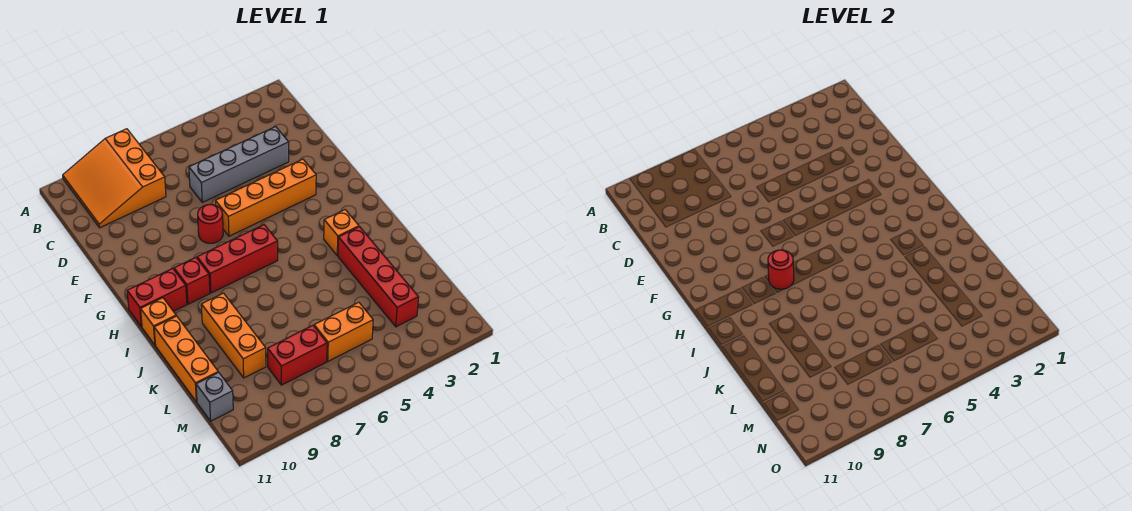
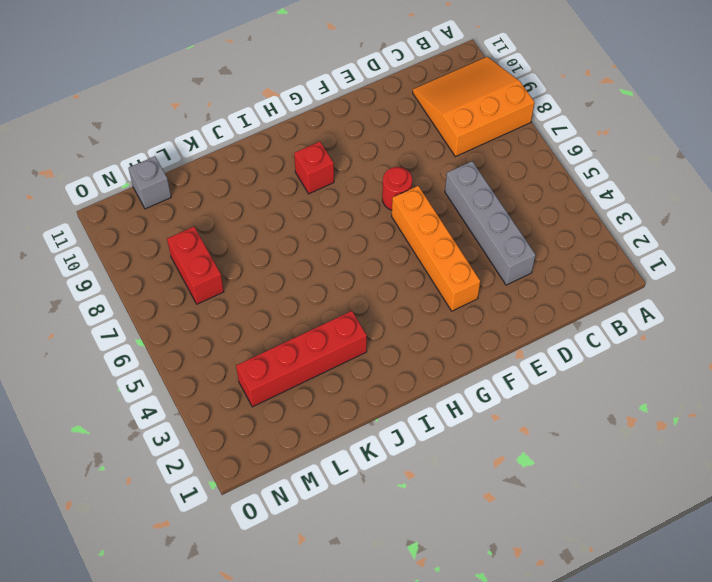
none -> red brick H6:H8 level 1
none -> red brick H10:H11 level 1
none -> orange brick I3 level 1

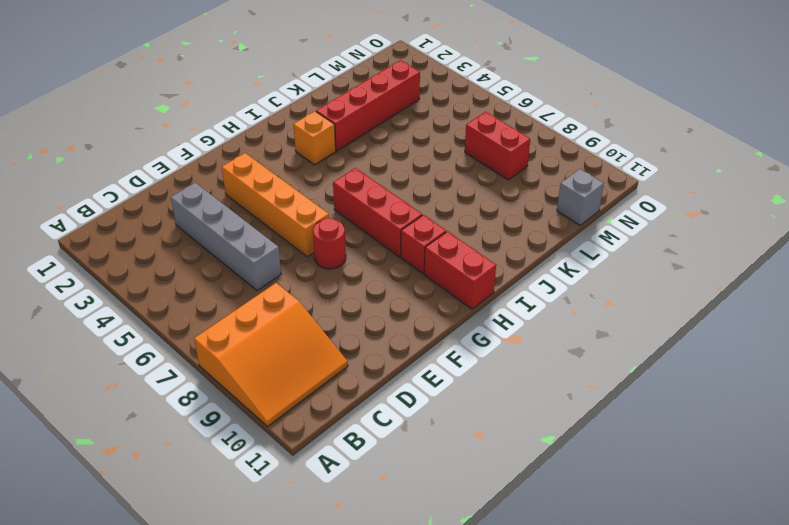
none -> orange brick I11 level 1
none -> orange brick J9:L9 level 1
none -> orange brick J11:L11 level 1

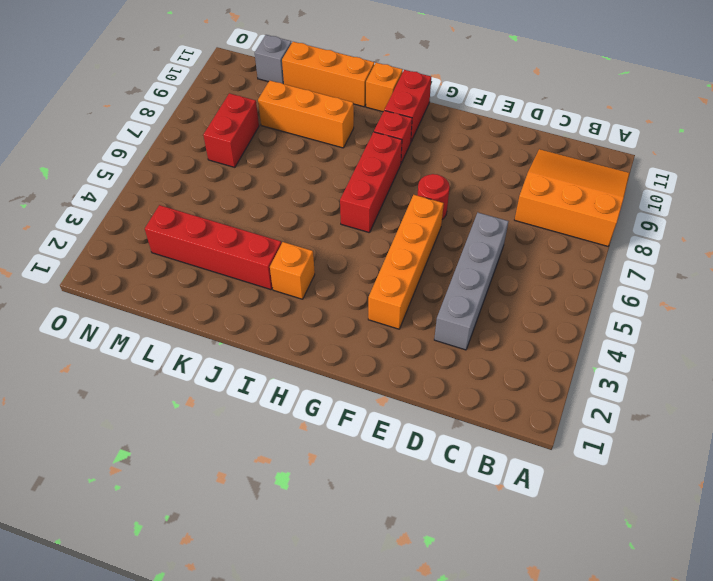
none -> orange brick M5:M6 level 1
none -> red round brick H8 level 2

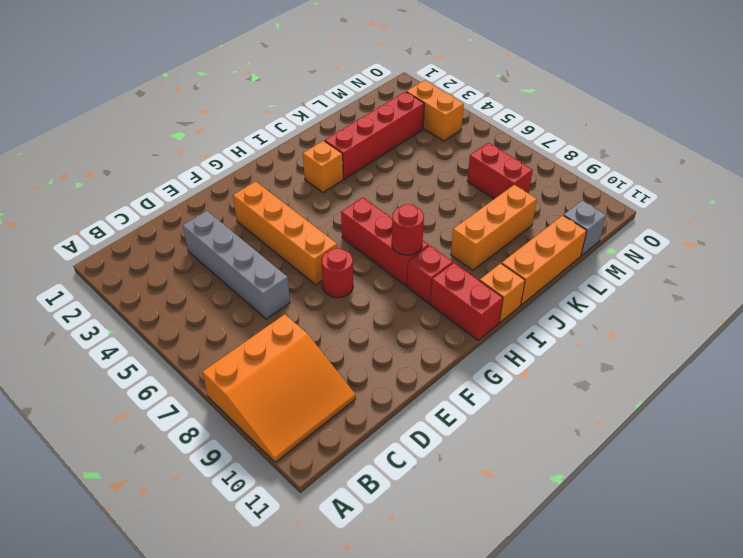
orange brick N3:N4 level 1 -> orange brick M5:M6 level 1

